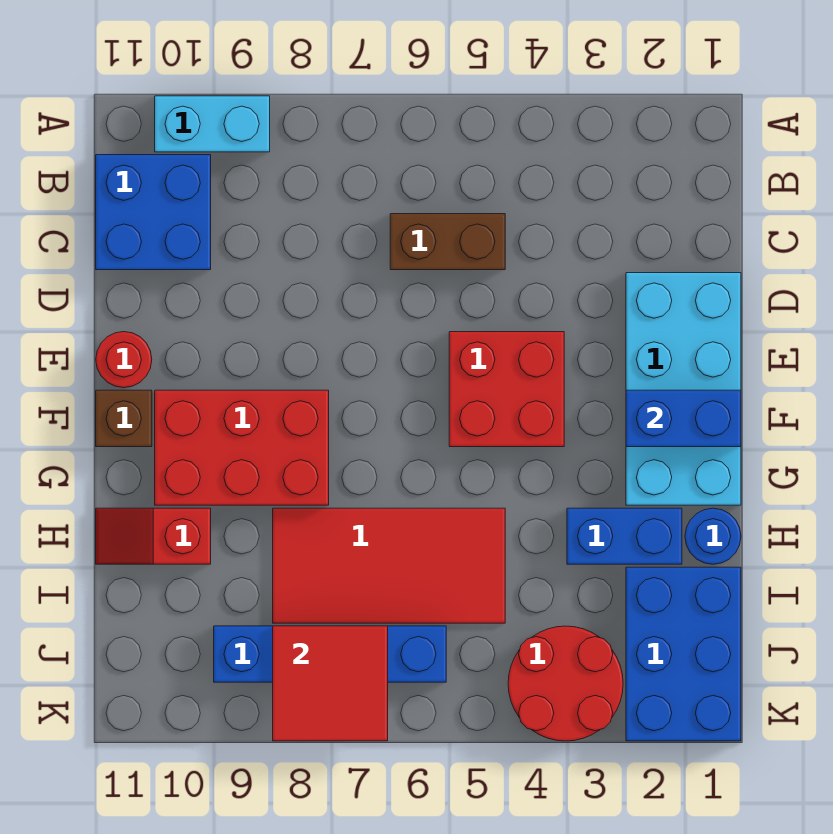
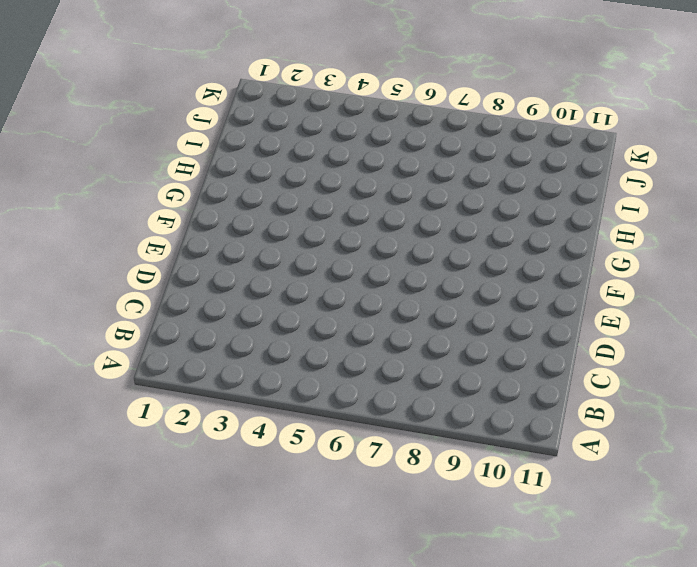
none -> cyan brick A9:A10 level 1
none -> blue brick B10:C11 level 1
none -> brown brick C5:C6 level 1

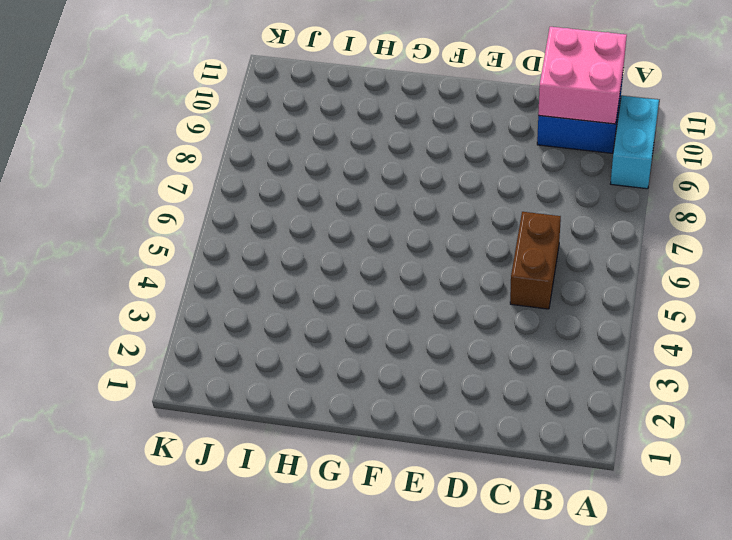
pink brick B10:C11 level 2 -> none
none -> cyan brick D1:G2 level 1
none -> red brick E4:F5 level 1
none -> red round brick E11 level 1

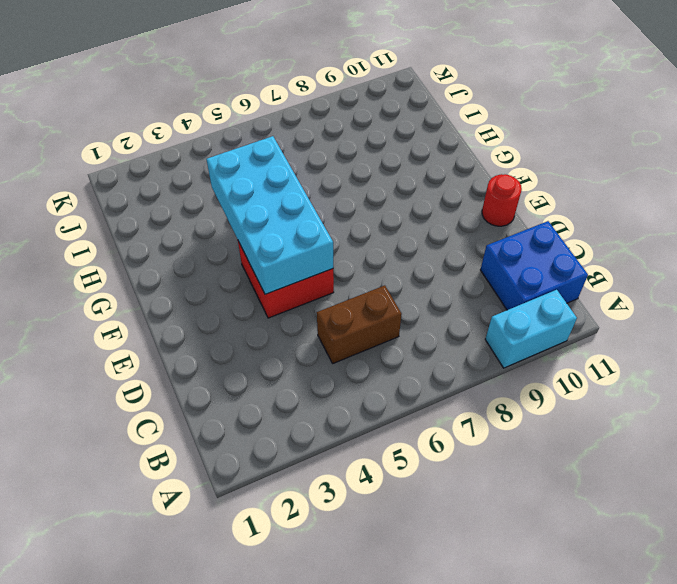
cyan brick E4:H5 level 2 -> cyan brick D1:G2 level 1
none -> red brick F8:G10 level 1
none -> brown brick F11 level 1
none -> blue round brick H1 level 1

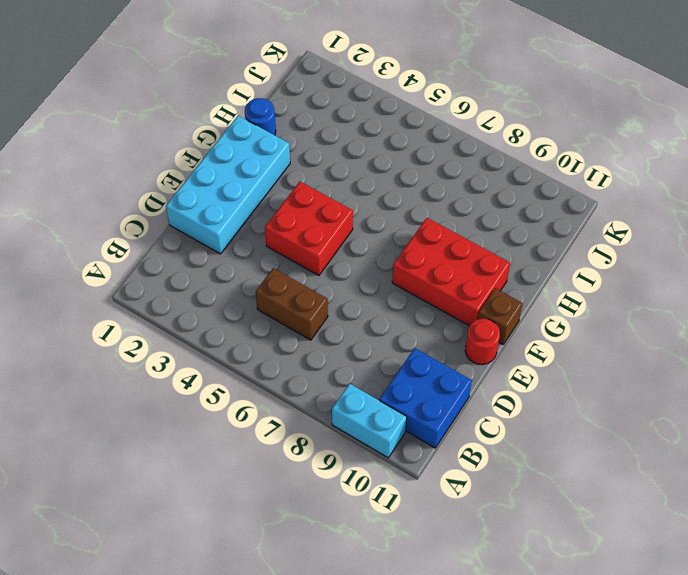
none -> blue brick H2:H3 level 1
none -> red tile H5:I8 level 1
none -> red slope H10:H11 level 1 top 10

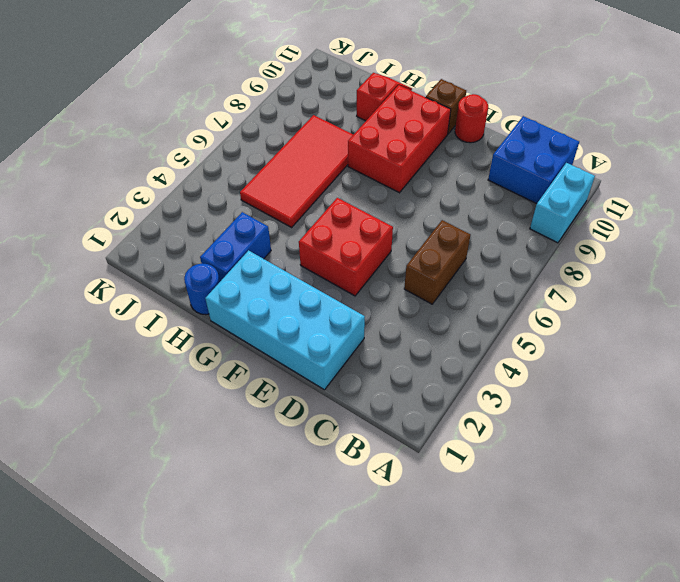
none -> blue brick I1:K2 level 1
none -> red round brick J3:K4 level 1
none -> blue brick J6:J9 level 1

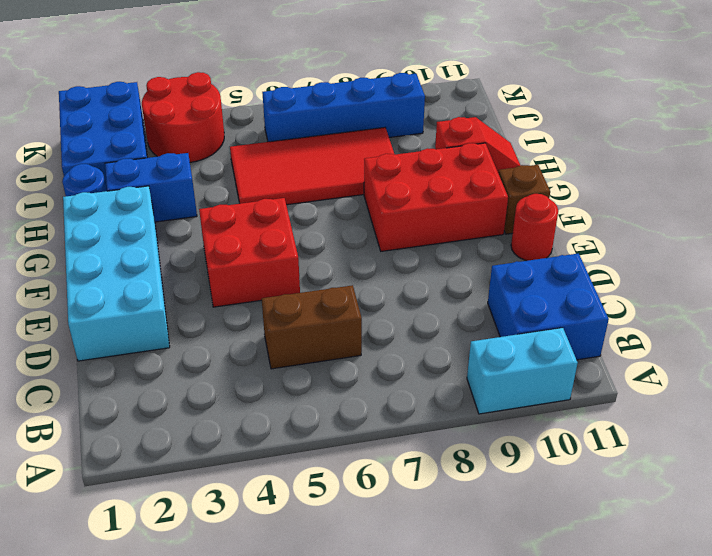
none -> blue brick F1:F2 level 2
none -> red tile J7:K8 level 2

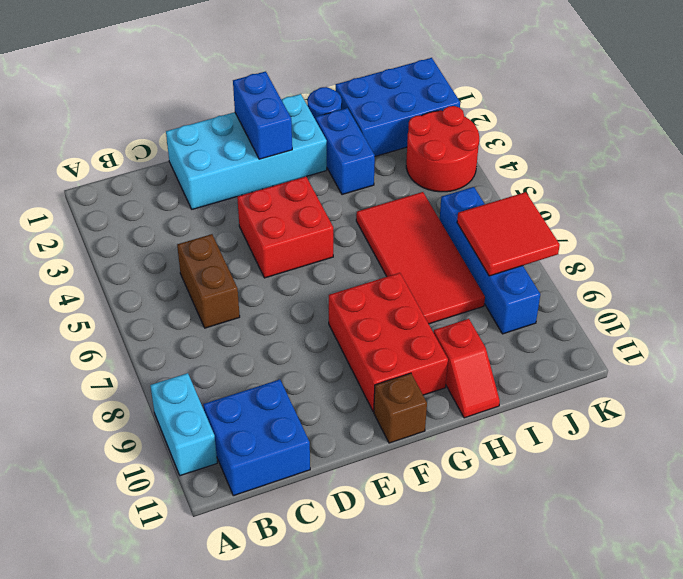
none -> red round brick E11 level 1

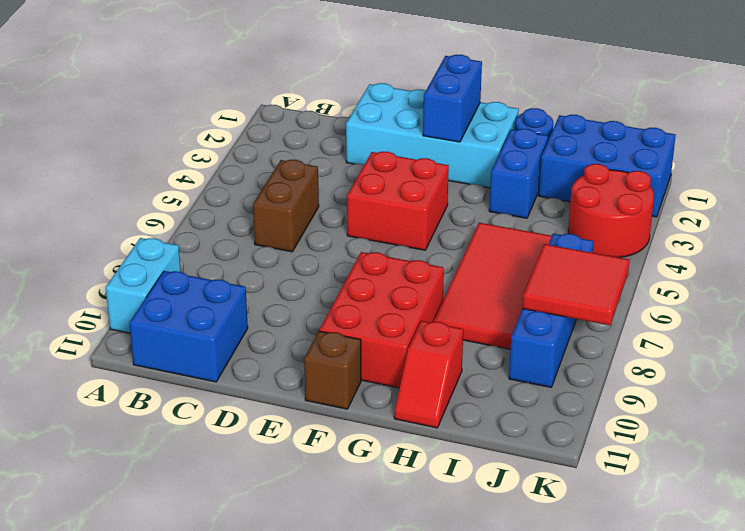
none -> red round brick E11 level 1

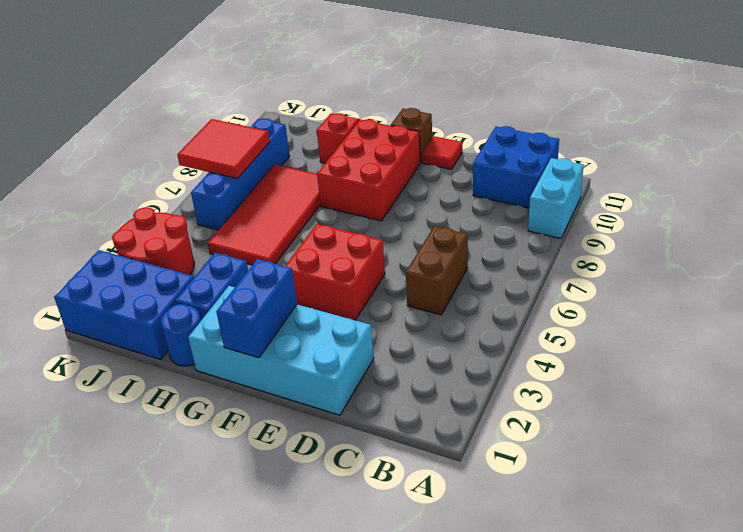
red tile E11 level 1 -> red round brick E11 level 1

